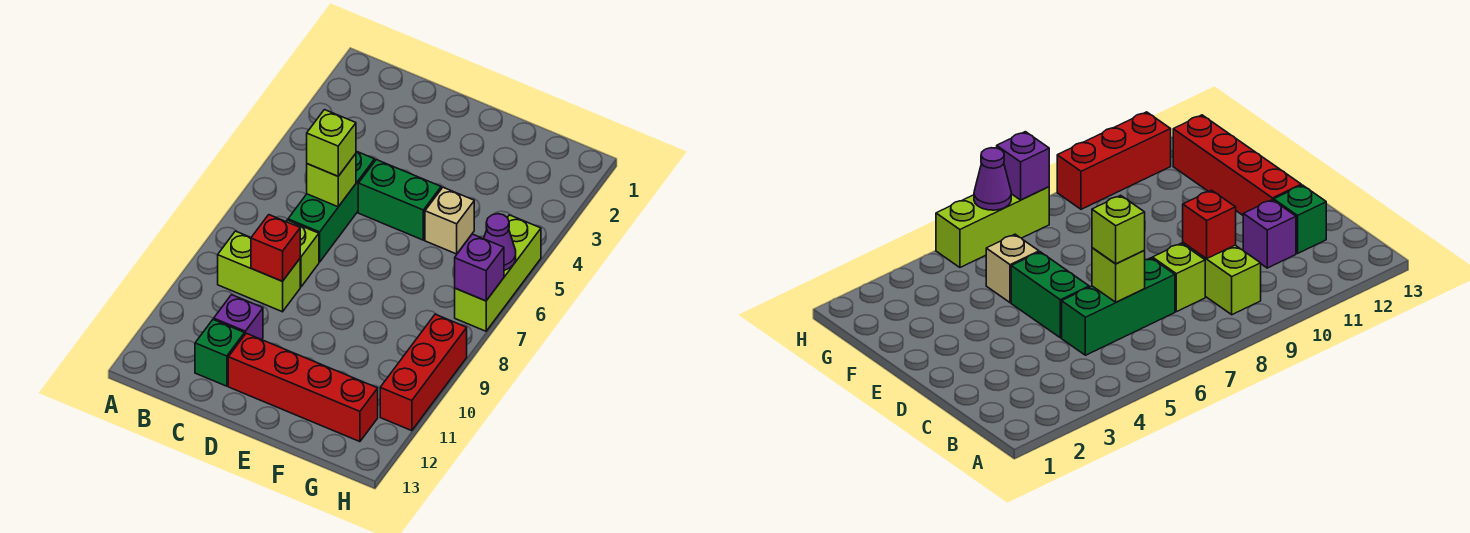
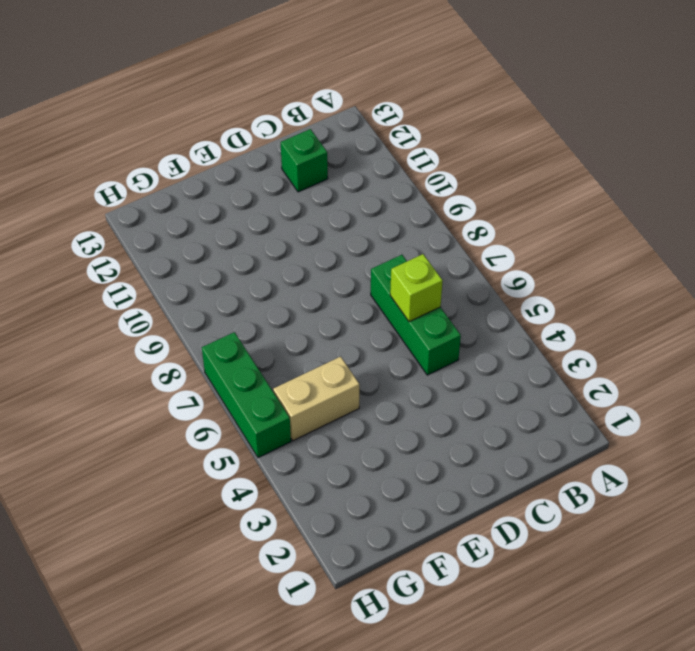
tan brick F5:G5 level 1 -> tan brick F5 level 1
green brick H5:H7 level 1 -> lime brick H5:H7 level 1
none -> lime brick B9:C9 level 1
none -> lime brick C8 level 1
none -> purple brick C11 level 1

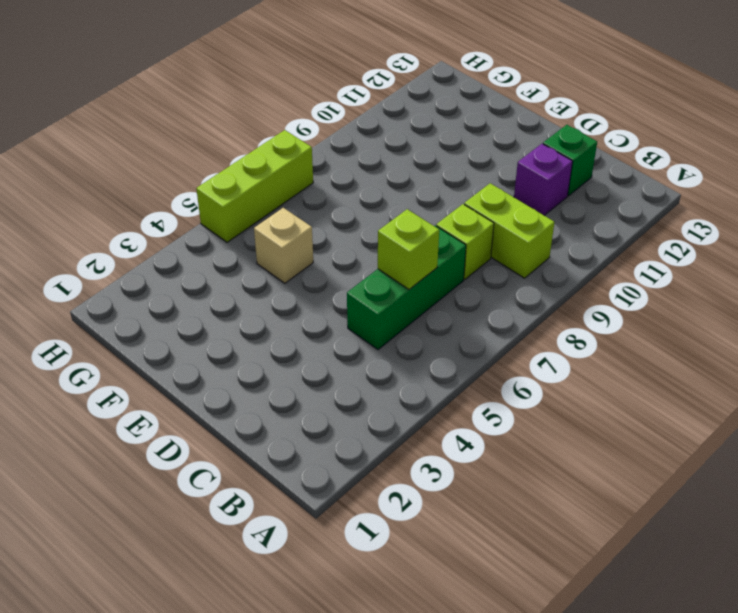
none -> green brick D5:E5 level 1
none -> red brick D12:G12 level 1
none -> red brick H9:H11 level 1

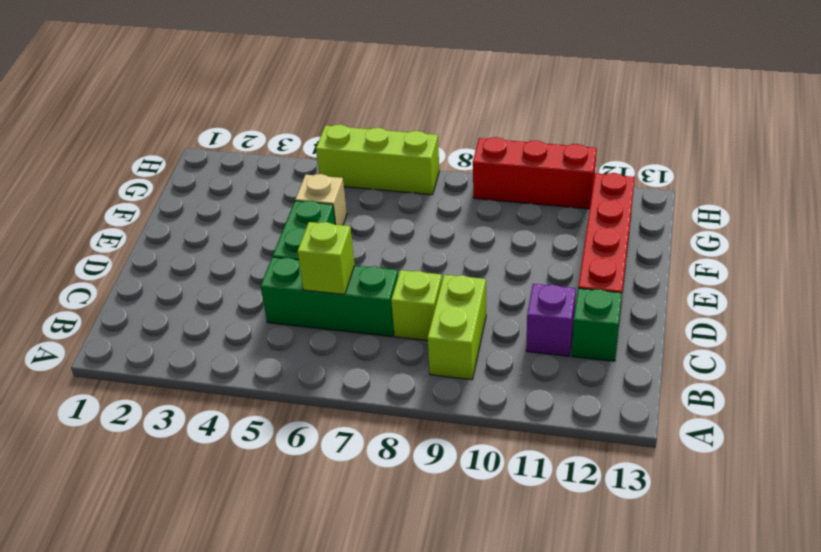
none -> red brick C9 level 2
none -> purple cone H6 level 2
none -> purple brick H7 level 2

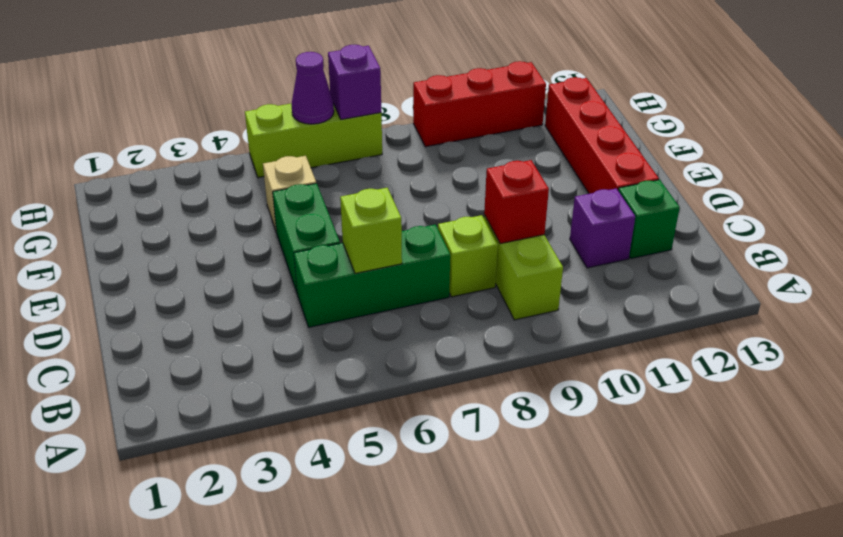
none -> lime brick C6 level 3

